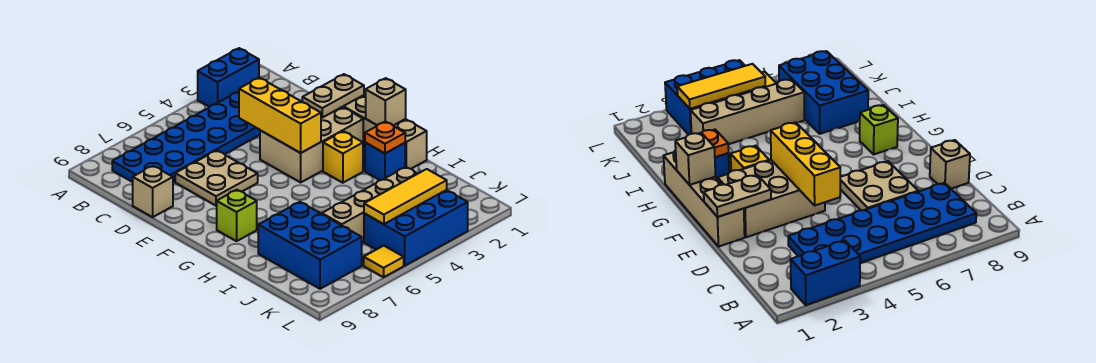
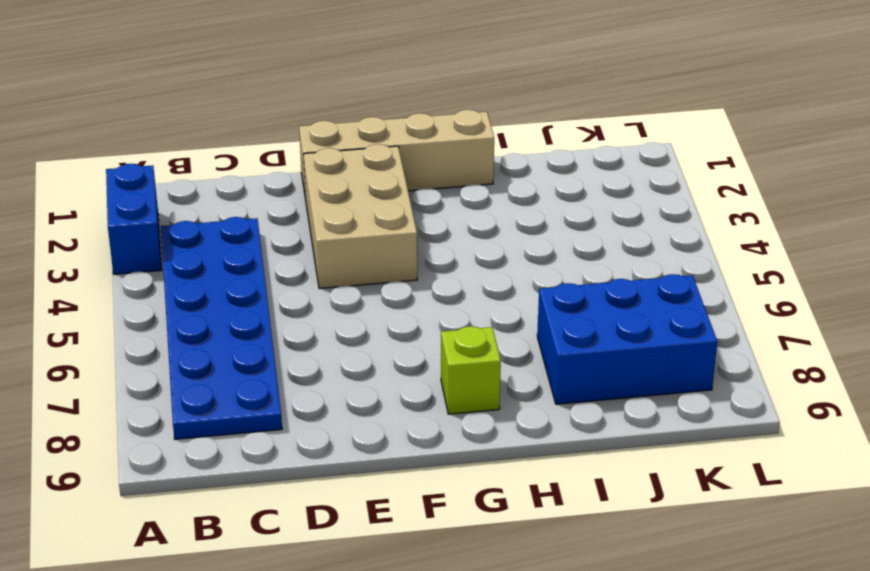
none -> tan plate D6:E7 level 1
none -> tan brick D9 level 1
none -> yellow brick G3 level 1

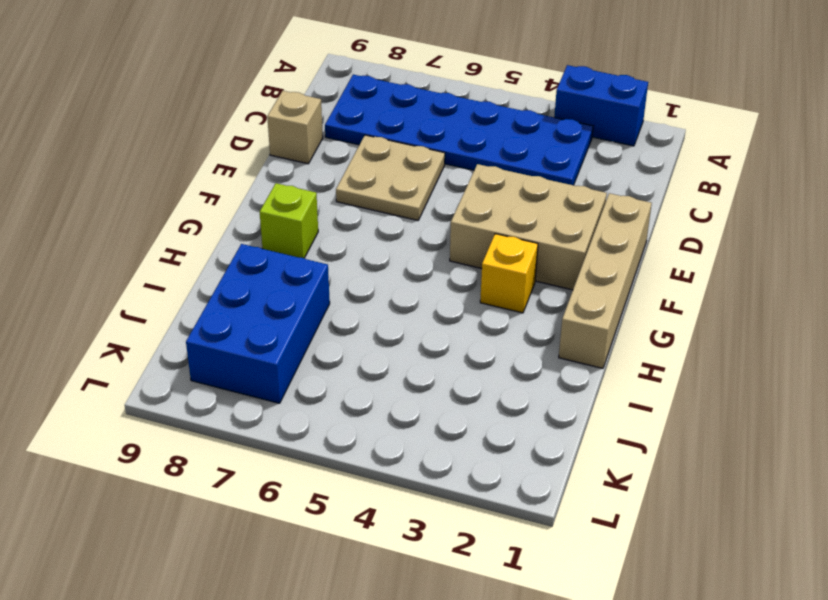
none -> blue brick H2 level 1
none -> tan brick J3:J6 level 1
none -> blue brick K3:L5 level 1

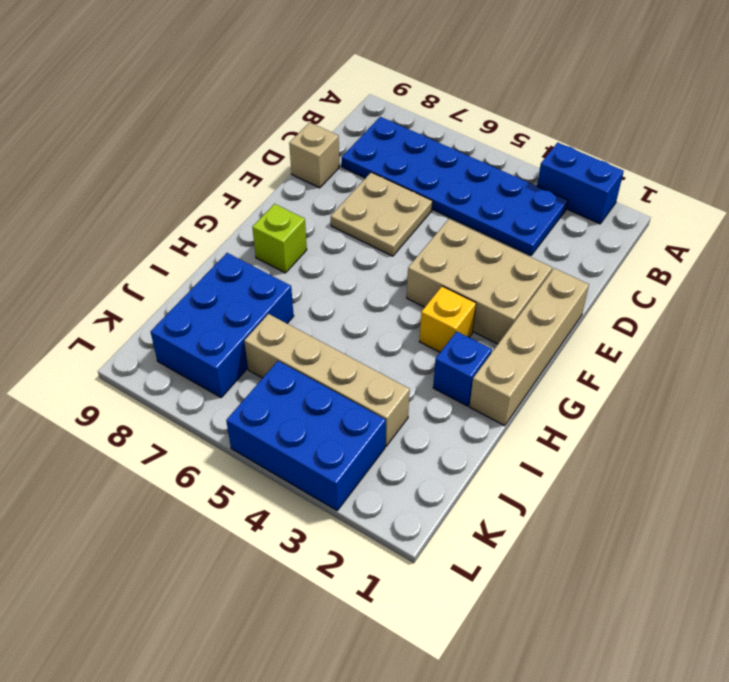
none -> yellow tile L6 level 1
none -> yellow brick D4:F4 level 2
none -> tan plate E1:E2 level 2

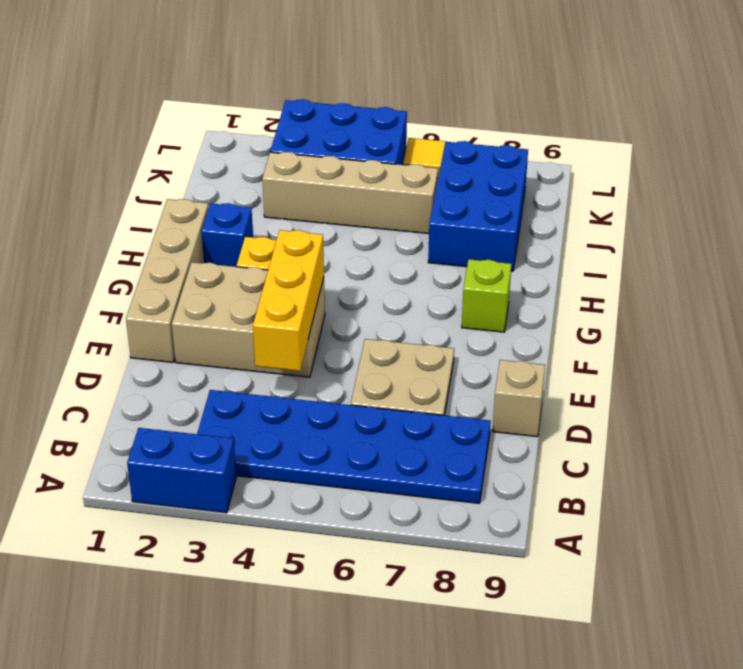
none -> tan plate E1:E2 level 2
none -> tan brick G1 level 2
none -> orange plate H2 level 2

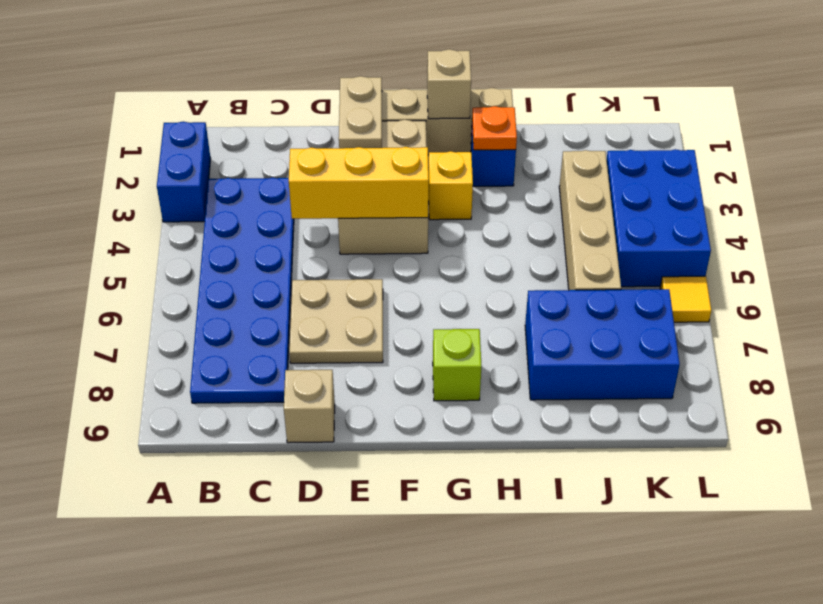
none -> yellow tile K3:K5 level 2

